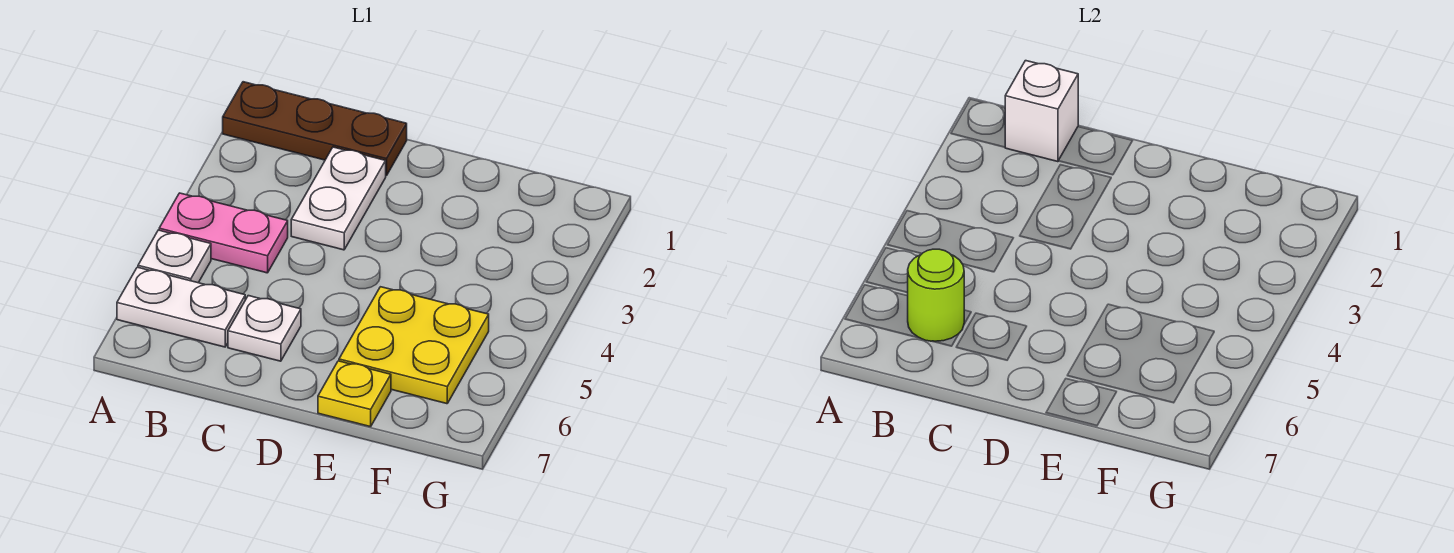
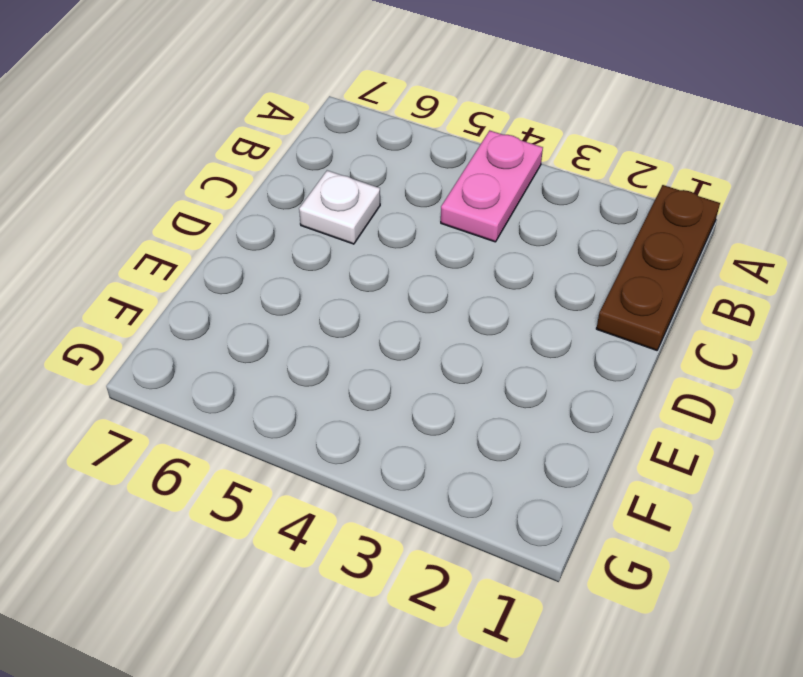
none -> white plate A5 level 1
none -> white plate A6:B6 level 1

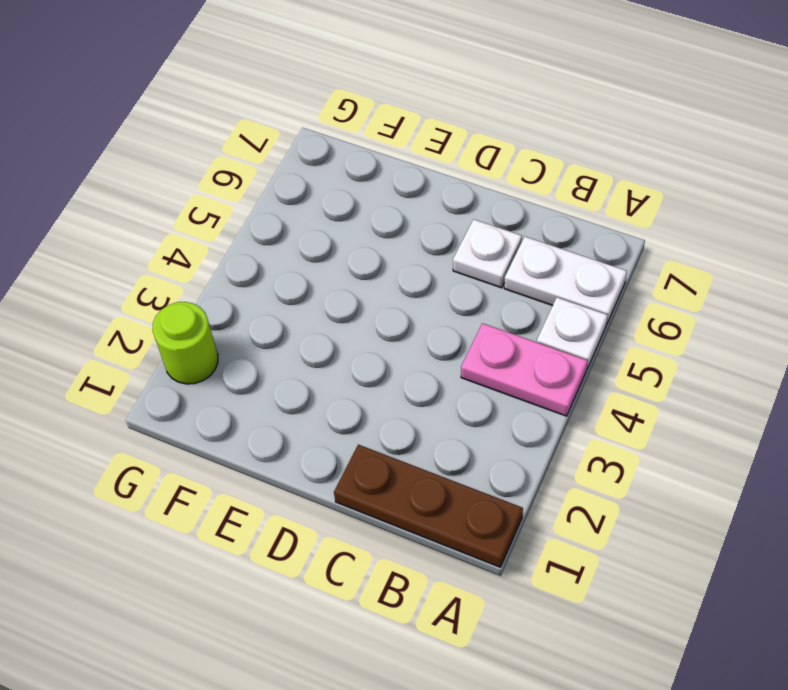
lime round brick G2 level 1 -> lime round brick B6 level 2
none -> white plate C2:C3 level 1
none -> yellow plate E5:F6 level 1

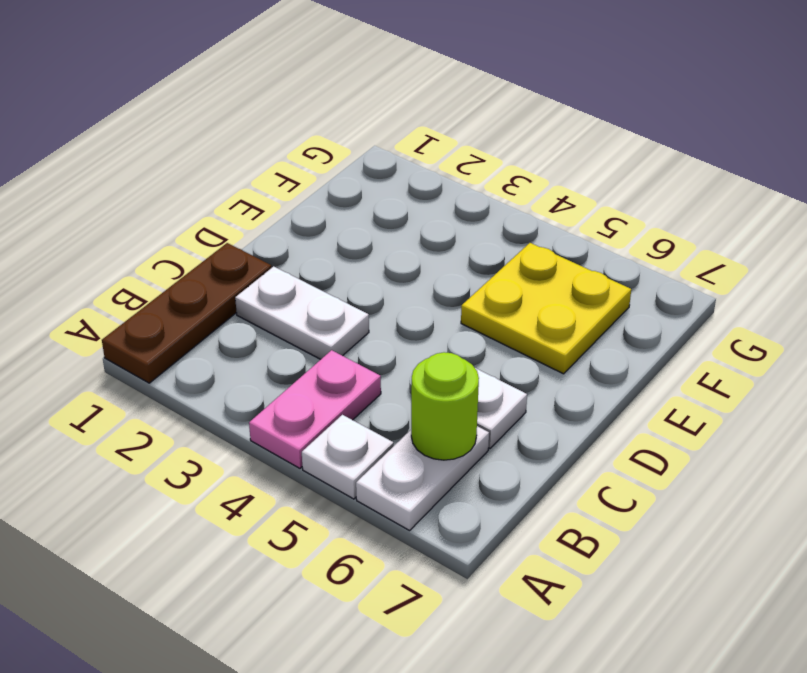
none -> yellow plate E7 level 1
none -> white brick B1 level 2

